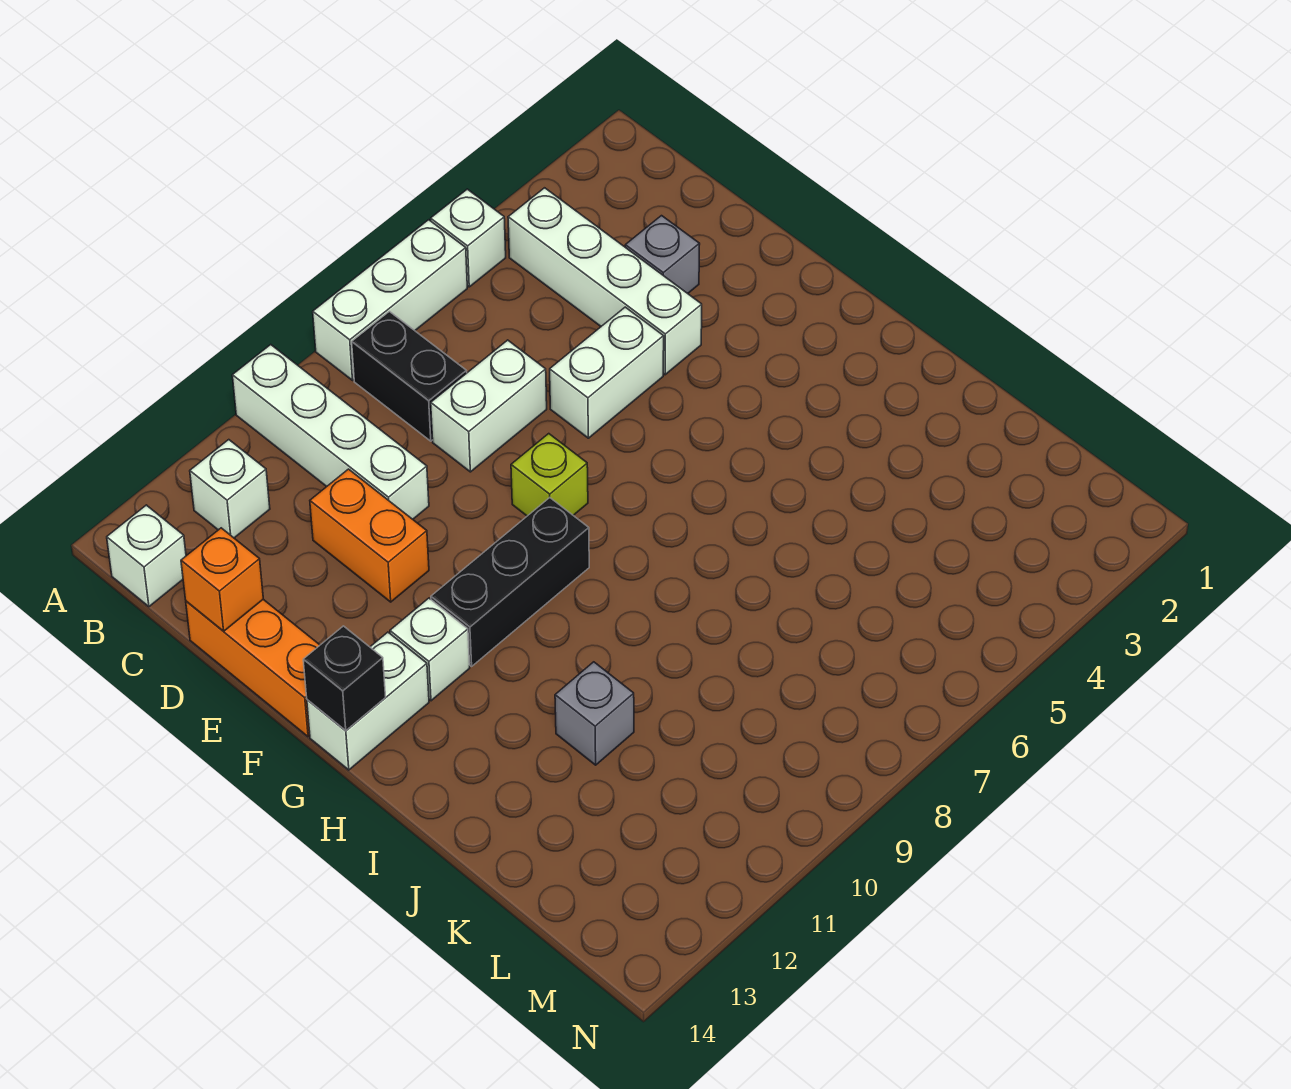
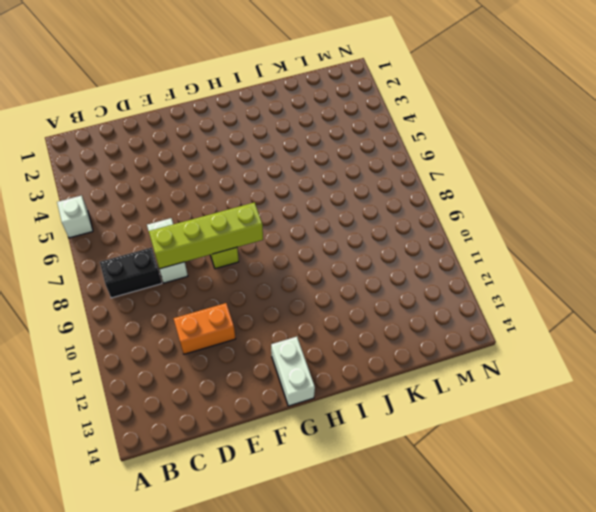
lime brick D8:G8 level 2 -> none
none -> white brick A6:A8 level 1
none -> white brick A10:D10 level 1
none -> white brick B4:E4 level 1

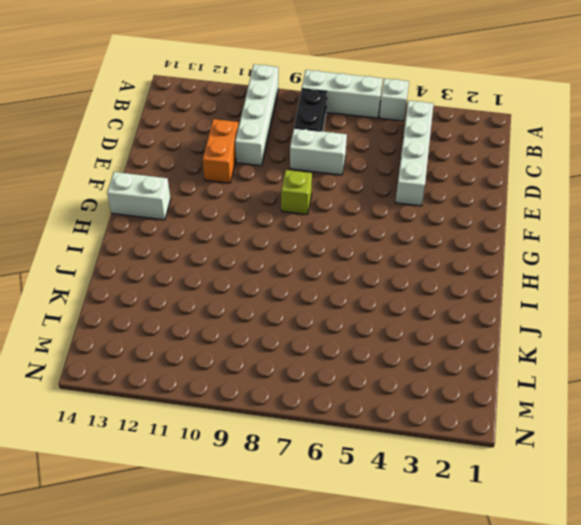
none -> white brick B12 level 1
none -> white brick B14 level 1
none -> grey brick D3 level 1

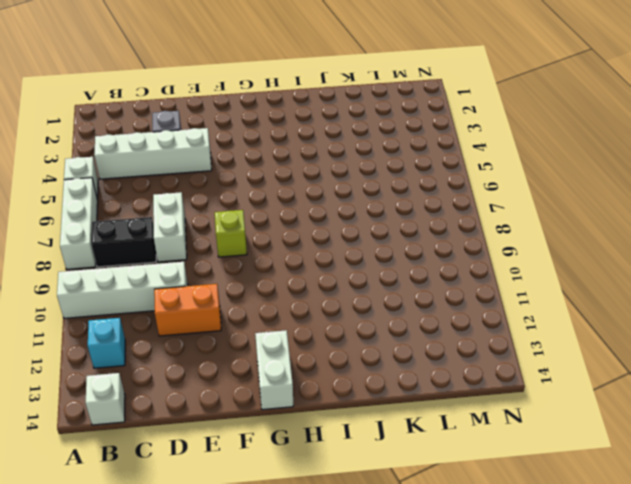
cyan brick B12 level 1 -> white brick B12 level 1
none -> orange brick D14:F14 level 1
none -> white brick E5:E6 level 1
none -> black brick G9:G11 level 1

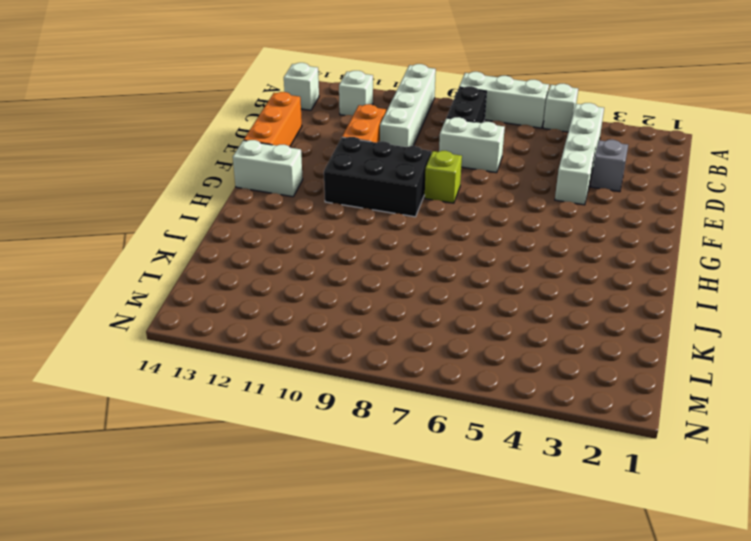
black brick F9:G11 level 1 -> black brick G9:G11 level 1
none -> white brick E5:E6 level 1
none -> white brick G12 level 1
none -> grey brick J11 level 1

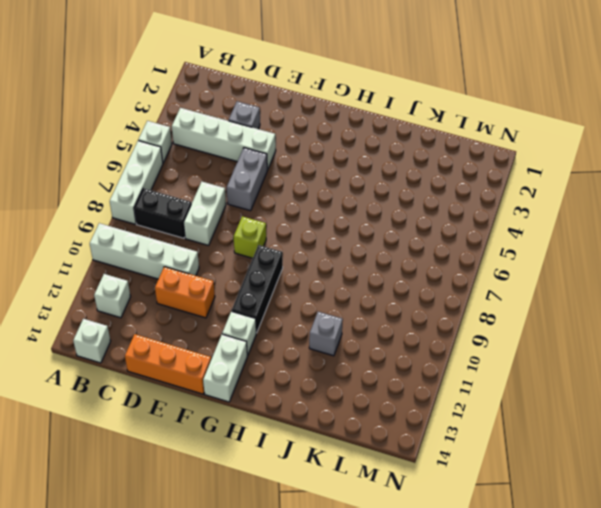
grey brick E5:E6 level 1 -> white brick E5:E6 level 1
none -> orange brick D14 level 2
none -> black brick G14 level 2

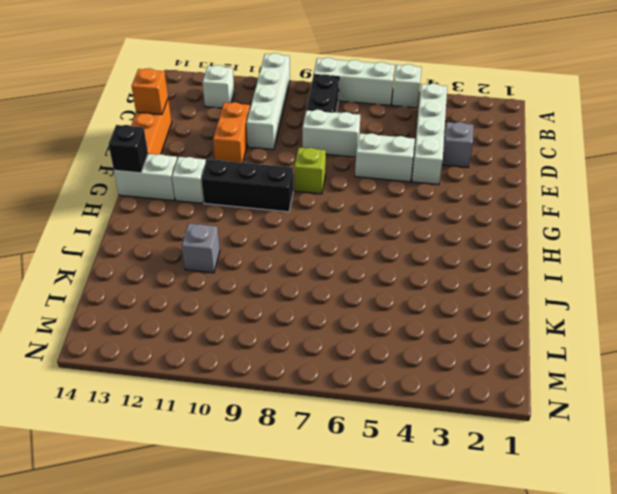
none -> white brick B14 level 1

